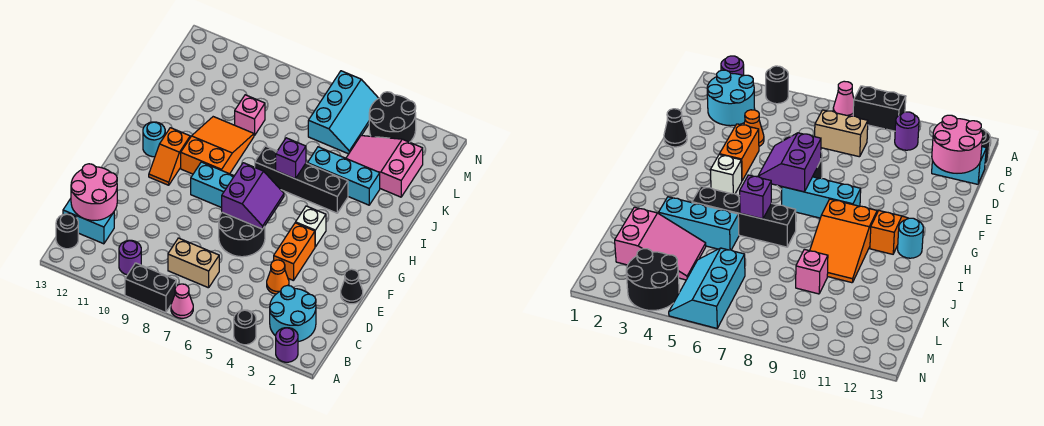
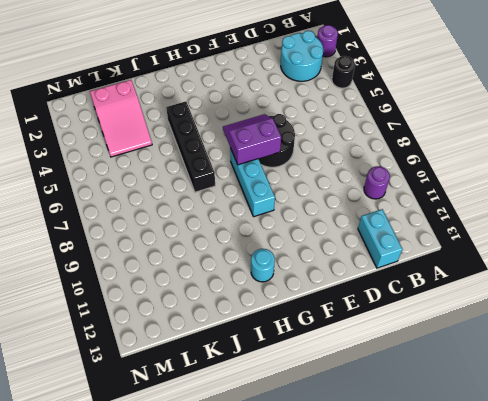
none -> pink cone A7 level 1
none -> black brick A8:A9 level 1
none -> black round brick B13 level 1

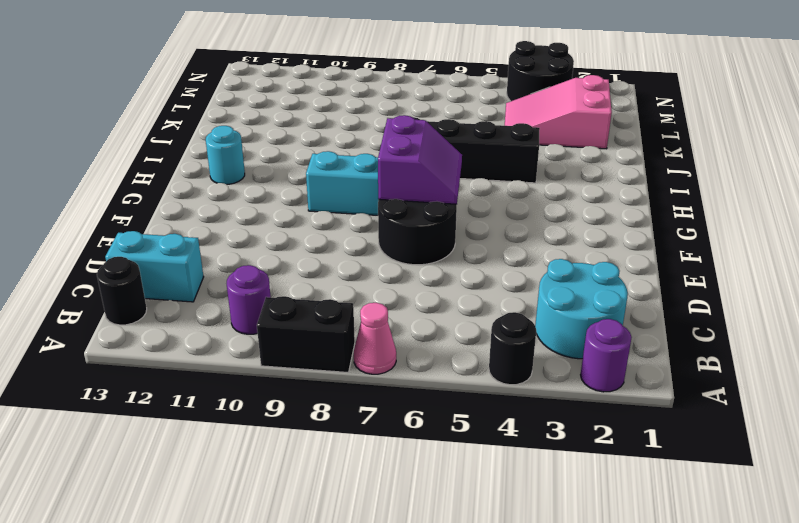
none -> tan brick C7:C8 level 1
none -> orange cone D4 level 1
none -> black cone E1 level 1

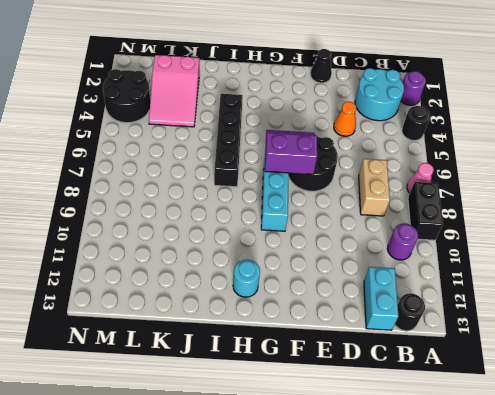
none -> orange brick E4:F4 level 1
none -> white brick G4 level 1
none -> orange slope G11:H11 level 1 top H

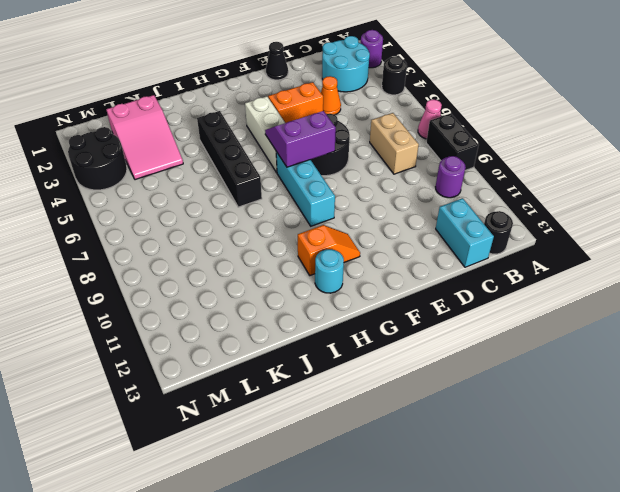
white brick G4:G6 level 1 -> white brick G4 level 1
none -> orange slope H9:J10 level 1 top H
none -> cyan brick J3:J5 level 1
none -> pink brick K9 level 1

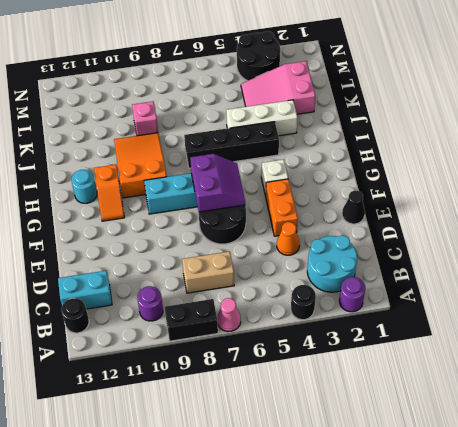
white brick J3:J5 level 1 -> cyan brick J3:J5 level 1
none -> cyan slope L5:N6 level 1 top 6
none -> pink round brick C12:D13 level 2
none -> purple brick I6 level 2

